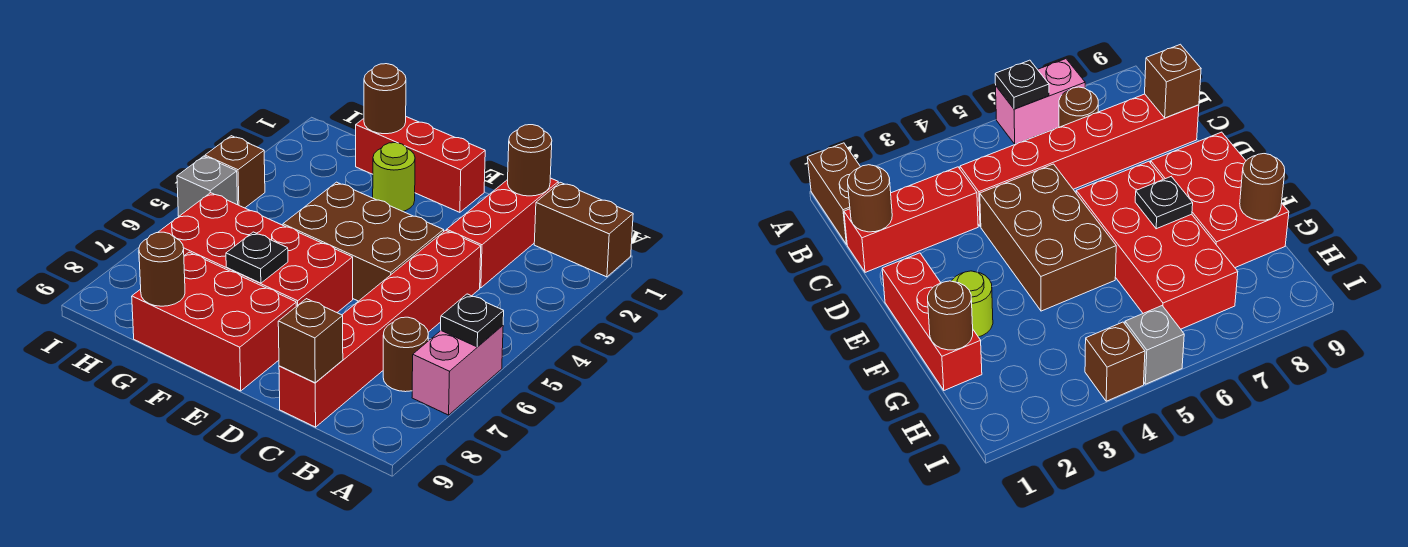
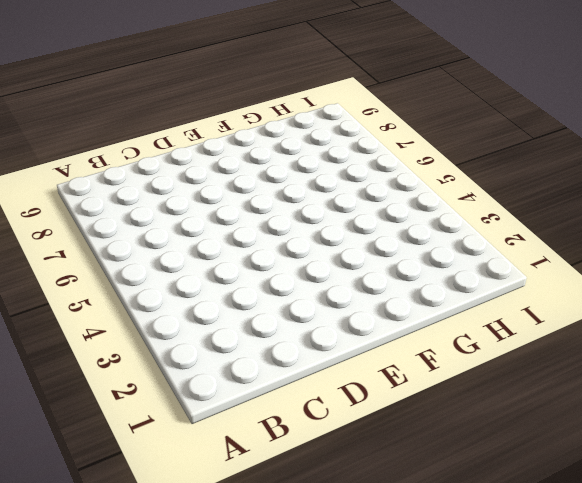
none -> brown brick A1:B1 level 1
none -> pink brick A6:A7 level 1
none -> brown round brick B7 level 1

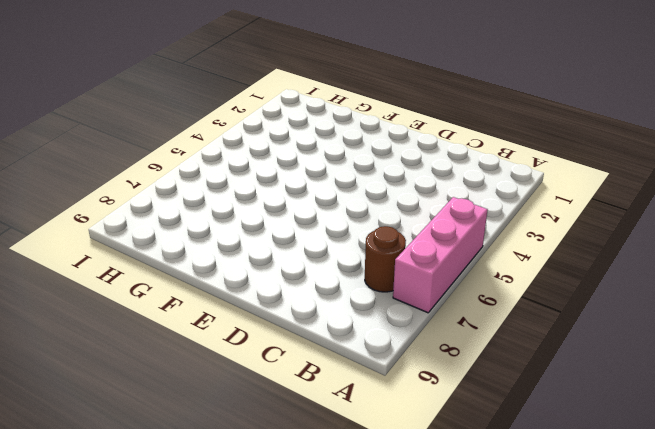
pink brick A5:A7 level 1 -> pink brick A6:A7 level 1
none -> brown brick A1:B1 level 1
none -> red brick C1:C3 level 1
none -> red brick C4:C9 level 1

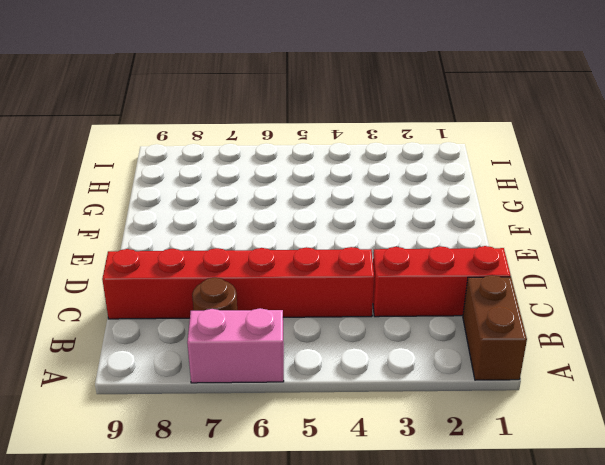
none -> brown brick D4:F5 level 1
none -> red brick E1:G1 level 1
none -> red brick E6:H7 level 1

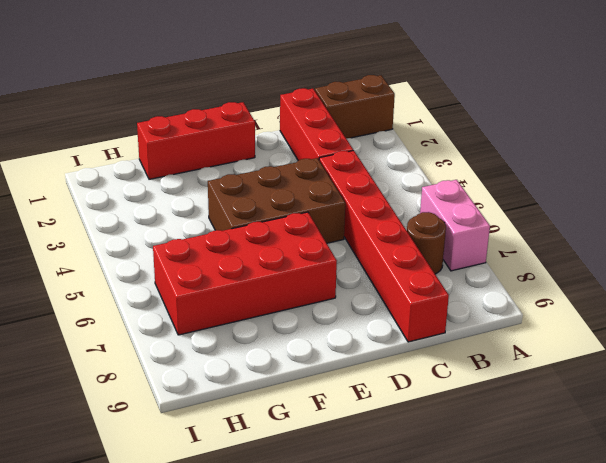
none -> red brick E8:G9 level 1
none -> lime round brick F2 level 1
none -> brown brick I4 level 1

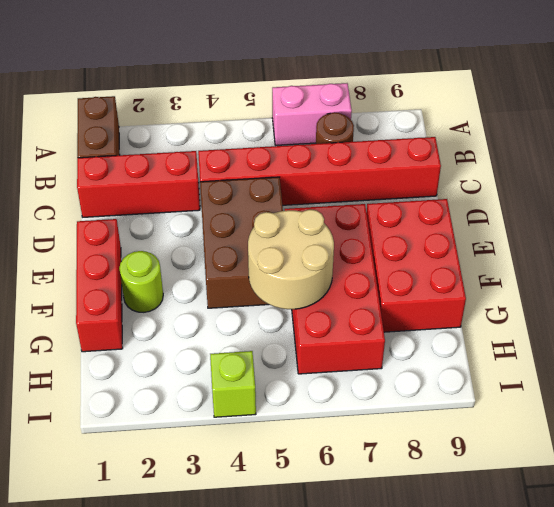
tan round brick F5:G6 level 2 -> none
lime brick I4 level 1 -> brown brick I4 level 1
none -> grey brick I5 level 1
none -> black plate A6 level 2
none -> brown round brick C1 level 2

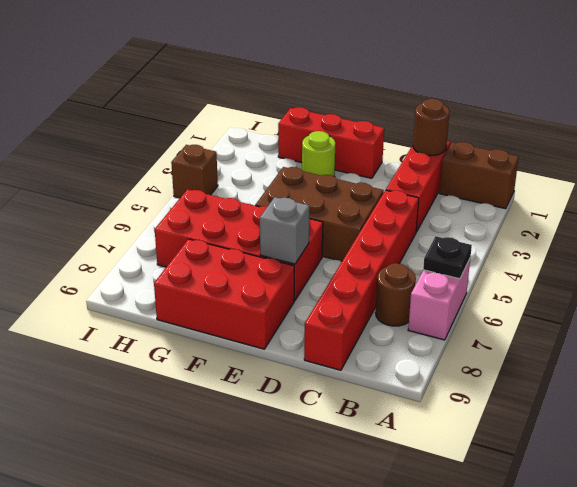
grey brick E7 level 2 -> grey brick I5 level 1
none -> brown brick C9 level 2
none -> black plate F7 level 2
none -> brown round brick G1 level 2

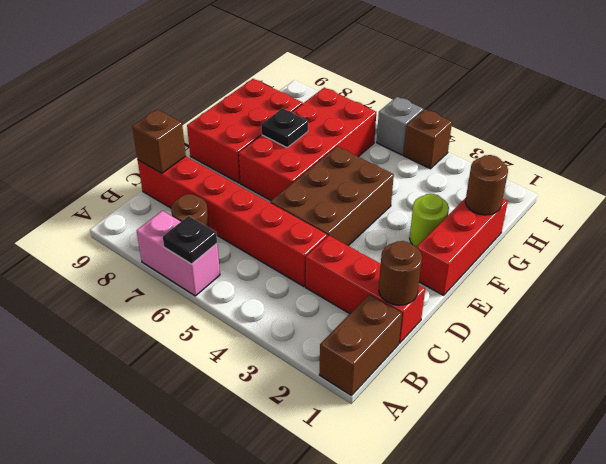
none -> brown round brick G9 level 2

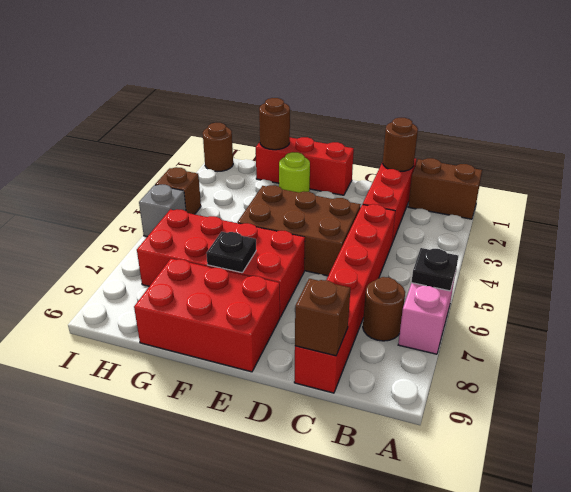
brown round brick I1 level 1 -> brown round brick G9 level 2

